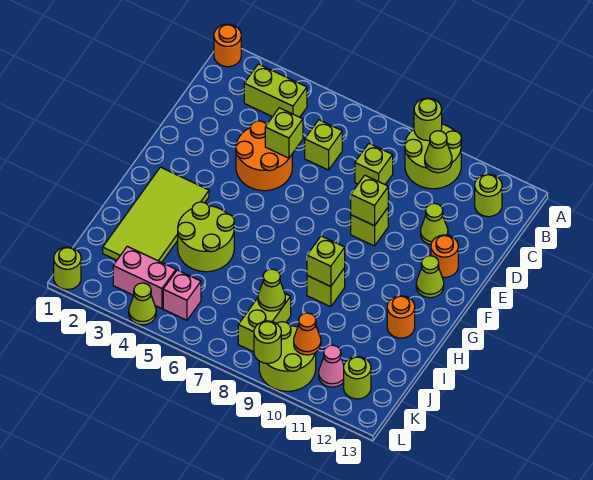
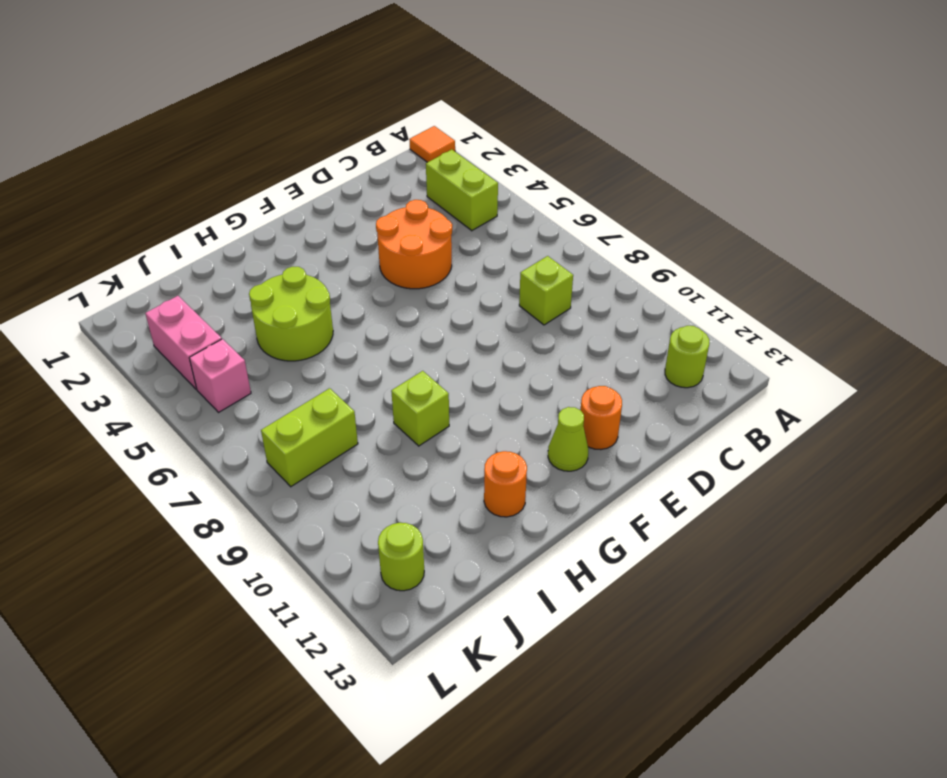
orange tile A1 level 1 -> orange round brick A1 level 1
none -> lime round brick A9:B10 level 1
none -> lime brick C6 level 1
none -> lime cone D11 level 1
none -> lime brick E9 level 1

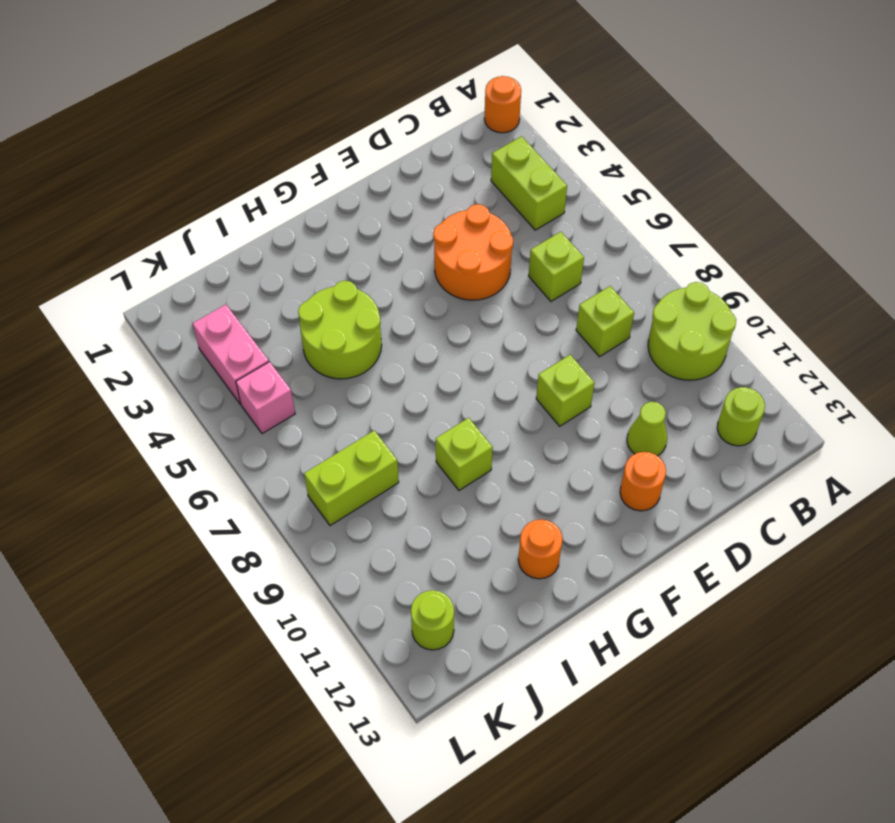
none -> lime cone F12 level 1
none -> lime tile G2:J3 level 1
none -> lime round brick K9:L10 level 1
none -> pink cone K11 level 1

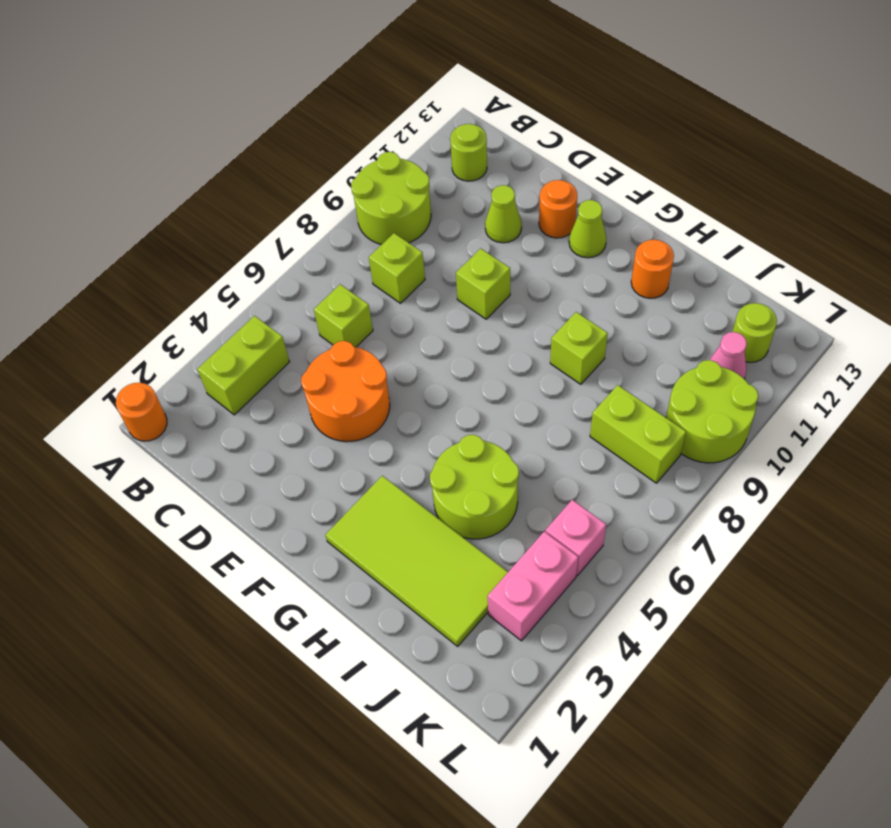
none -> lime round brick L1 level 1
none -> lime cone L4 level 1
none -> lime round brick A9 level 2
none -> lime cone B10 level 2

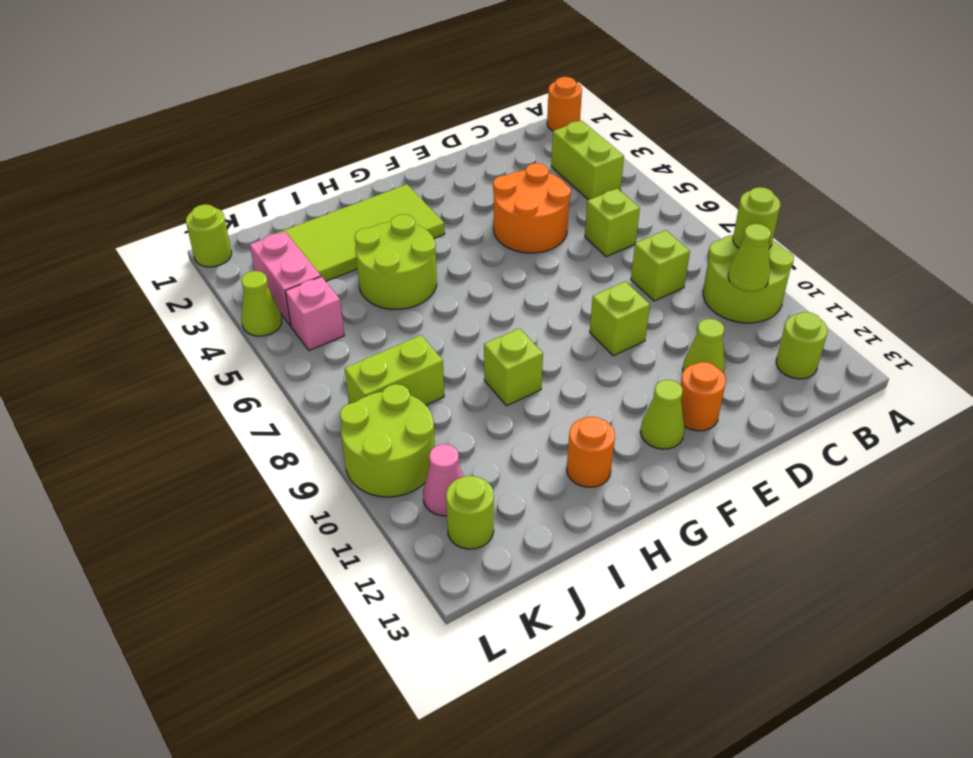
none -> lime brick D5 level 2
none -> lime brick E9 level 2
none -> lime brick H9 level 2
none -> lime cone J8 level 2

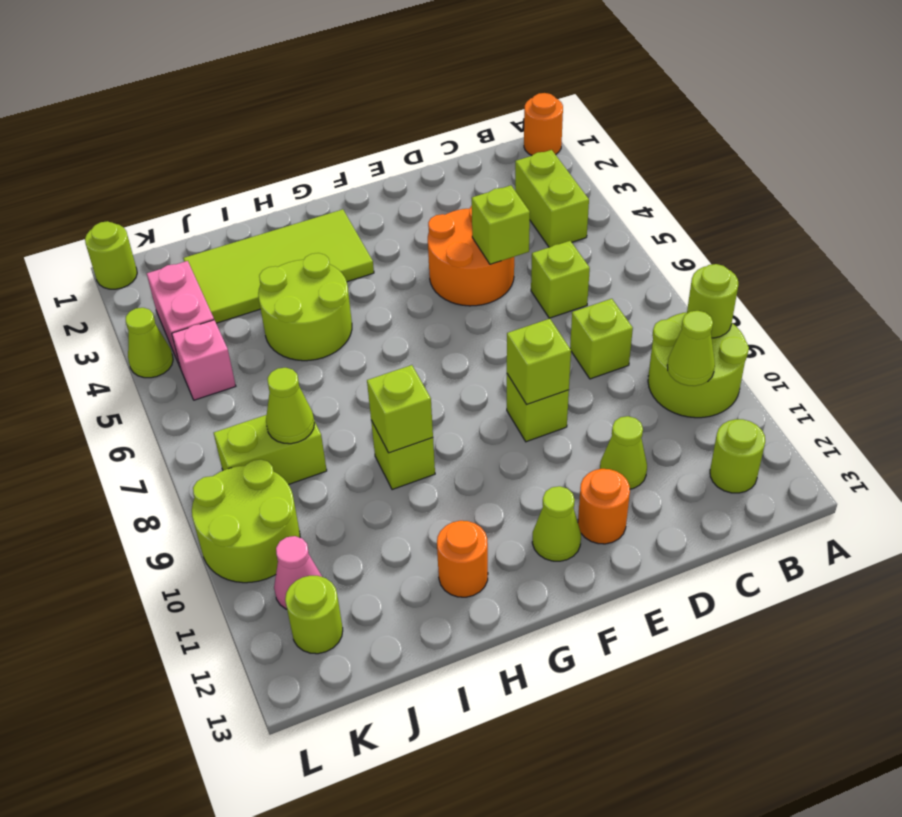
none -> orange cone K10 level 2
none -> lime round brick L9 level 2

